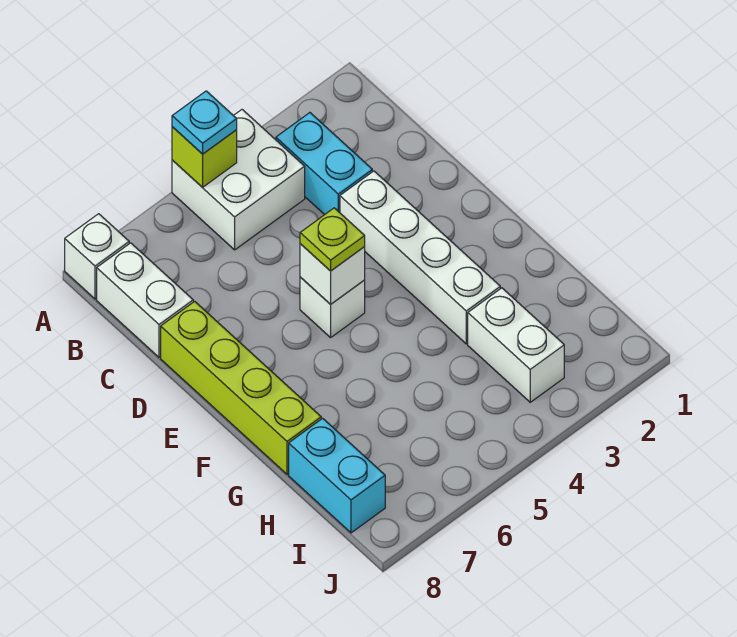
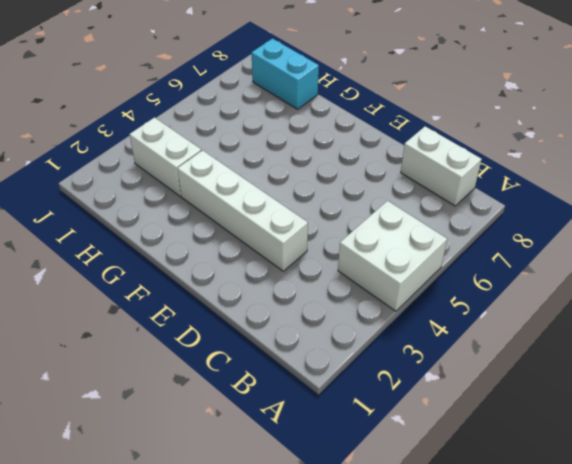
none -> white brick A8 level 1
none -> cyan brick B3:C3 level 1
none -> lime brick D8:G8 level 1

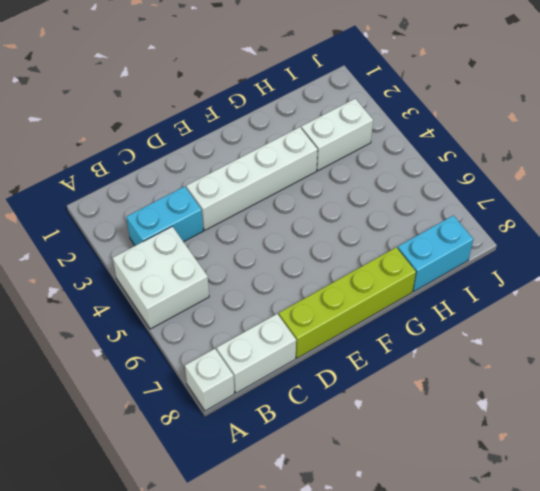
none -> white brick E5 level 1
none -> lime brick A5 level 2
none -> white brick E5 level 2

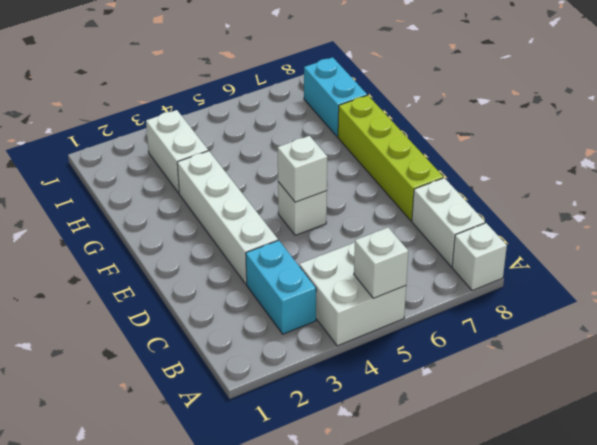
white brick A5 level 2 -> lime brick A5 level 2
none -> cyan plate A5 level 3
none -> lime plate E5 level 3

